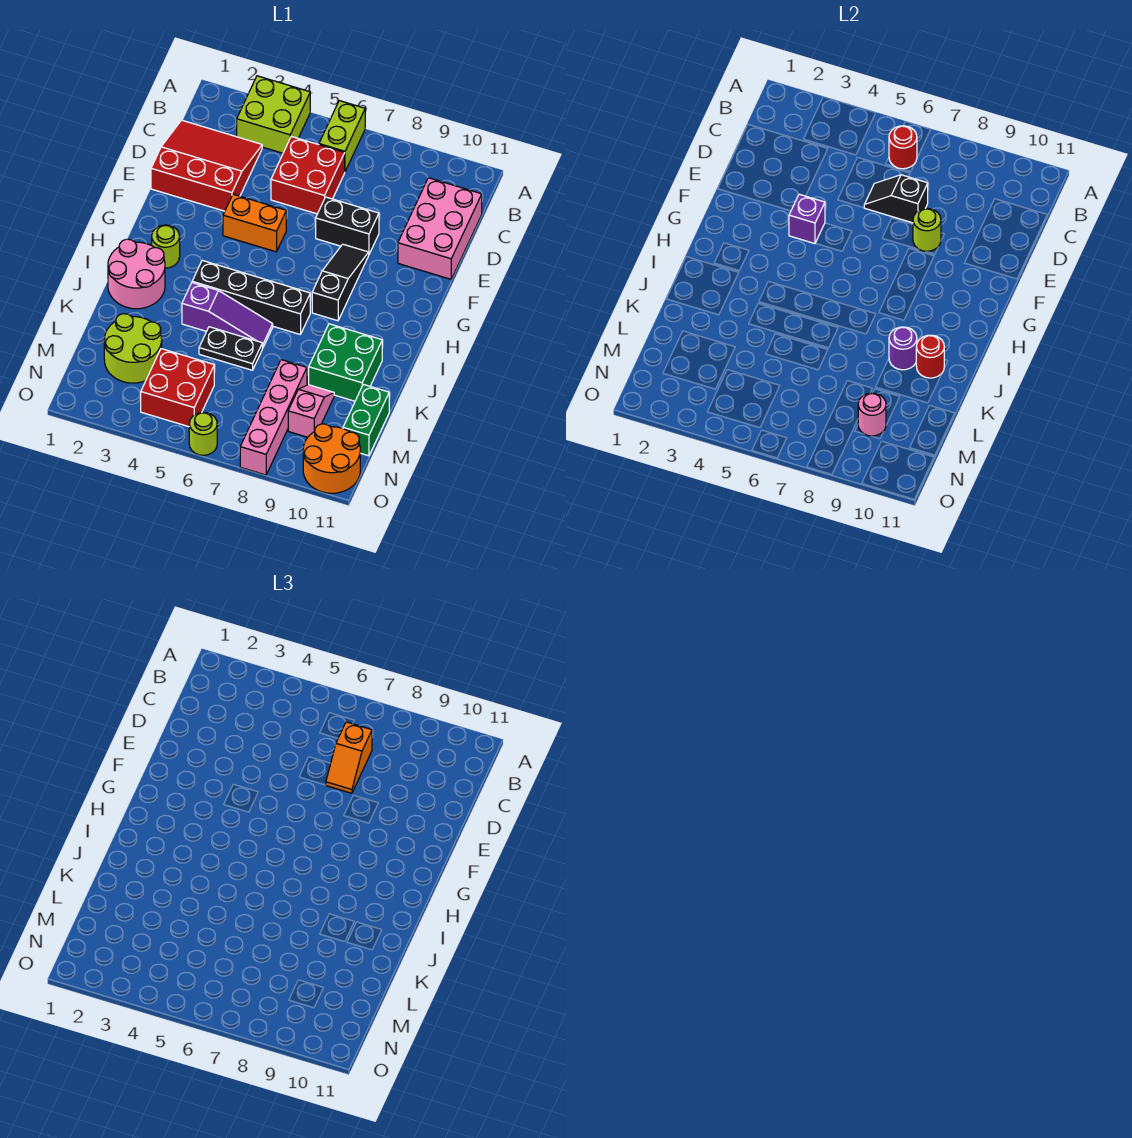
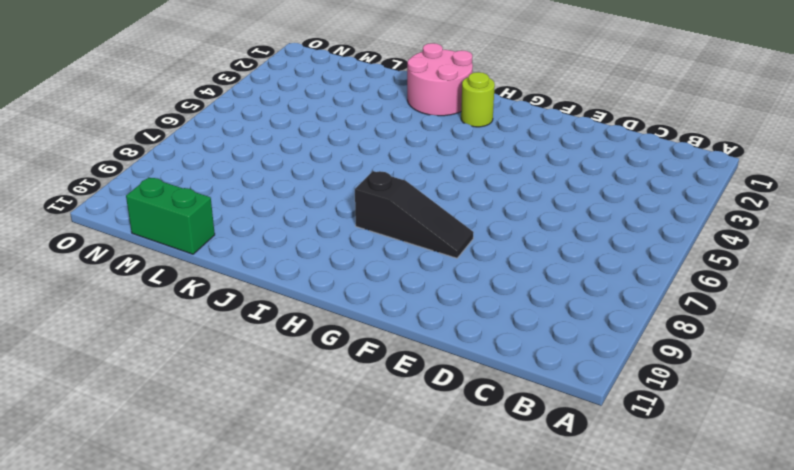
none -> lime brick A3:B4 level 1
none -> lime brick A6:B6 level 1
none -> red slope C1:E3 level 1 top E

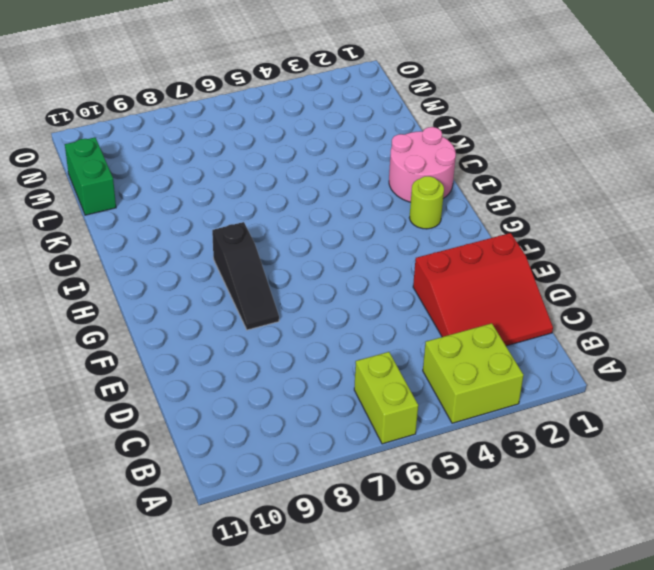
none -> red brick C5:D6 level 1
none -> pink brick C10:E11 level 1
none -> black brick E7:E8 level 1

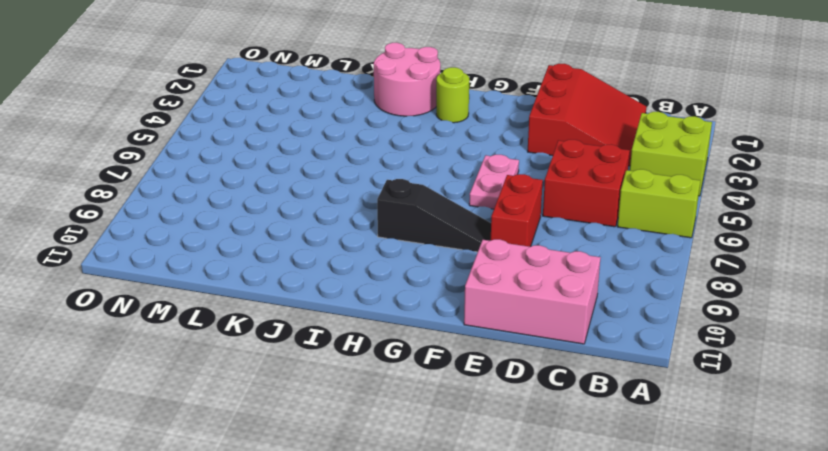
red brick E7:E8 level 1 -> black brick E7:E8 level 1
pink plate F5:F6 level 1 -> orange brick F4:F5 level 1
none -> black brick I4:I7 level 1
none -> purple slope J4:J6 level 1 top 4
none -> green brick J9:K10 level 1

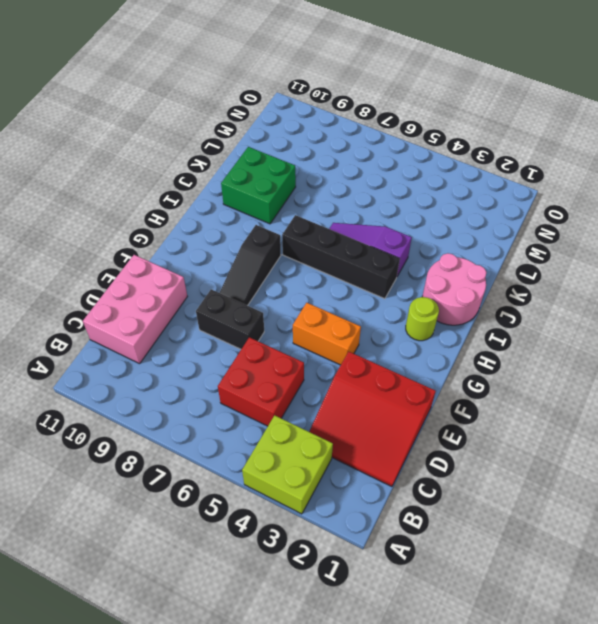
none -> lime brick A6:B6 level 1
none -> black plate K5:K6 level 1
none -> lime round brick L2:M3 level 1

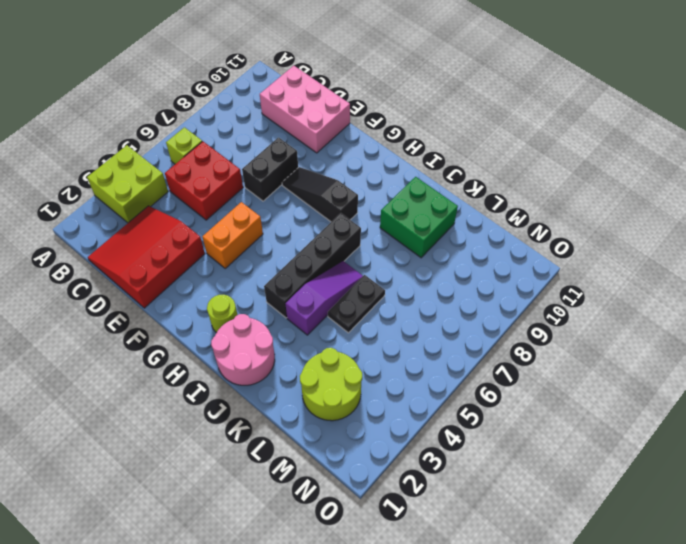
lime brick B6 level 1 -> lime brick A6:B6 level 1
none -> pink brick L8:O8 level 1
none -> pink slope L9:M9 level 1 top M
none -> green brick L11:M11 level 1

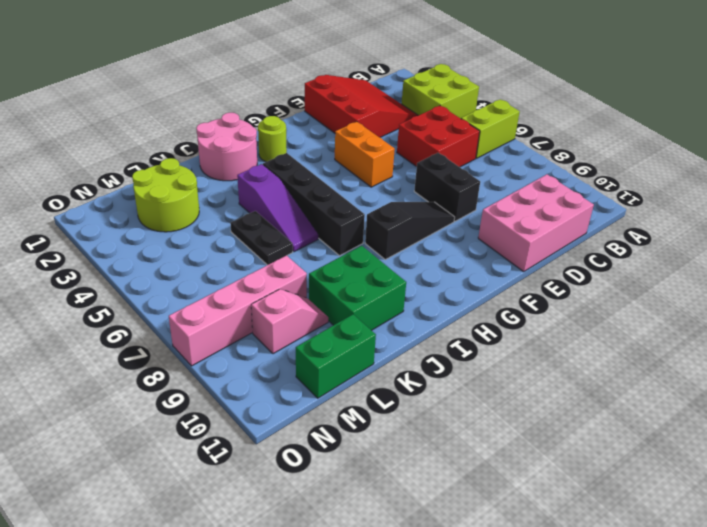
none -> red brick M4:N5 level 1
none -> orange round brick N10:O11 level 1
none -> lime round brick O6 level 1

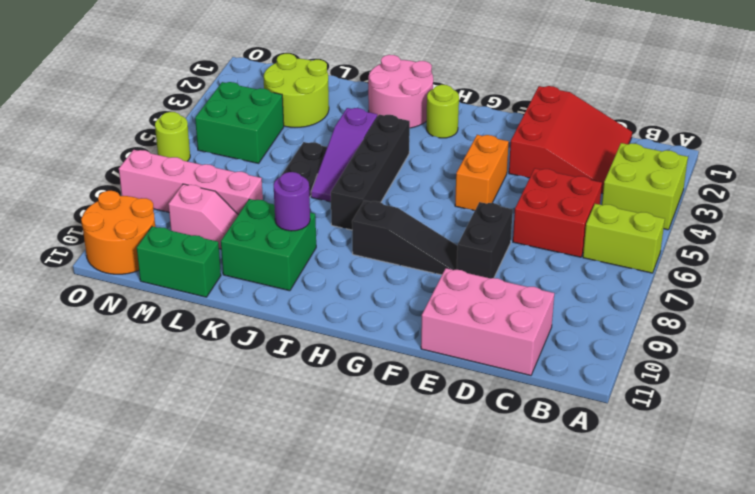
green brick M4:N5 level 1 -> red brick M4:N5 level 1
none -> red round brick B6 level 2
none -> black slope D6:D7 level 2 top 7
none -> lime round brick E8 level 2

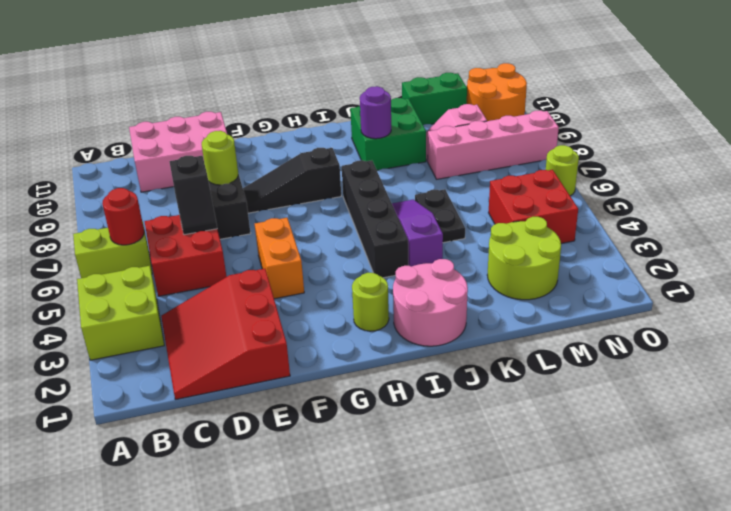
none -> purple brick F4 level 2
none -> red round brick J10 level 2
none -> pink round brick M9 level 2

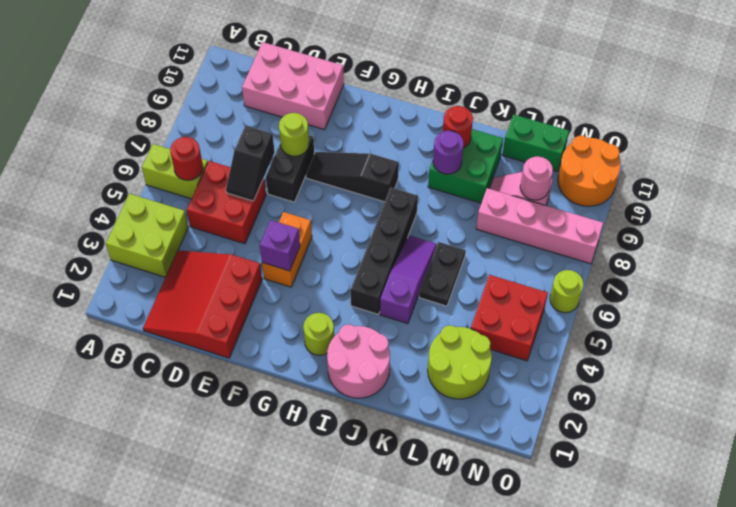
none -> orange slope C7:D7 level 3 top C

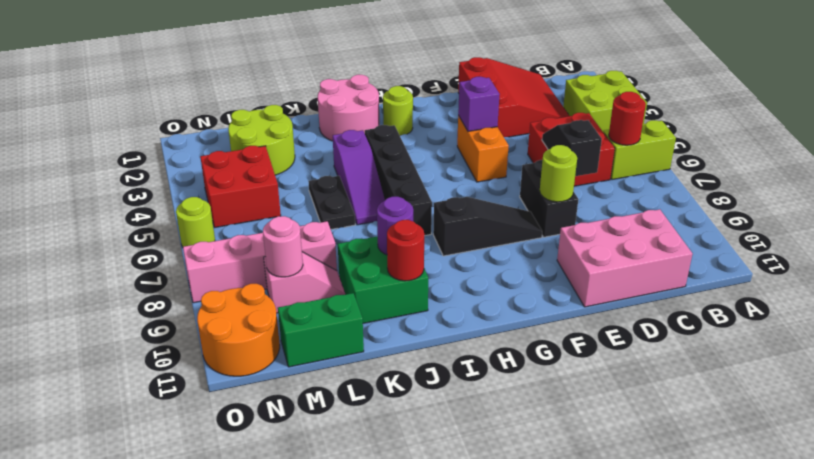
none -> orange slope C7:D7 level 3 top C

